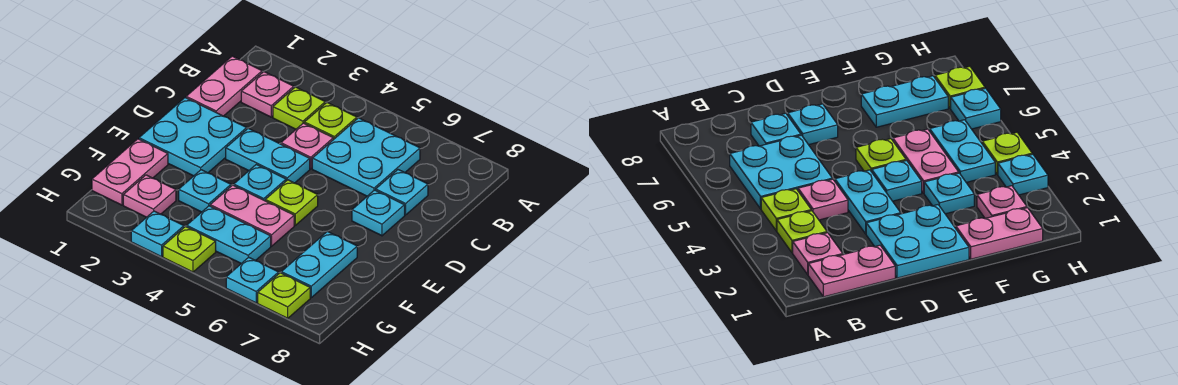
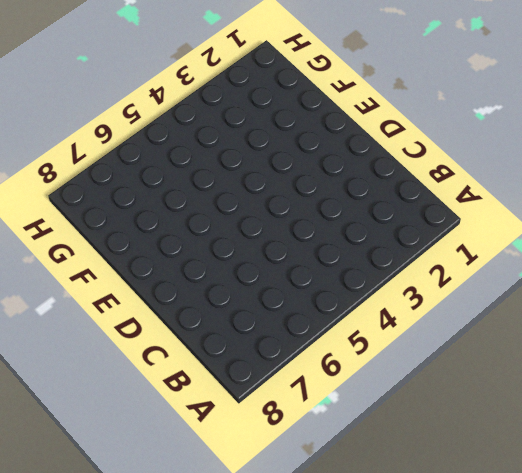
none -> pink plate B1:C1 level 1
none -> pink plate B2 level 1
none -> lime plate B3 level 1

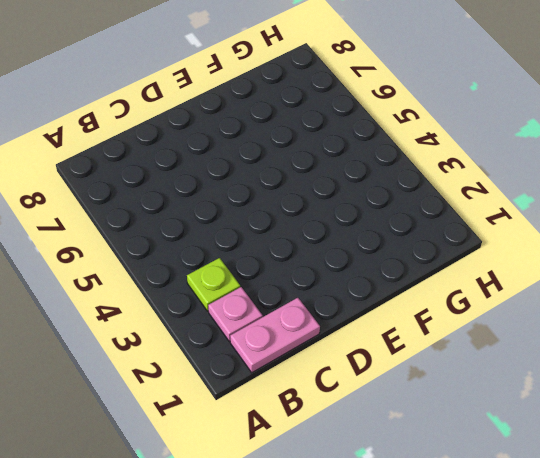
none -> lime plate B4 level 1
none -> cyan plate B5:C6 level 1
none -> pink plate C4 level 1

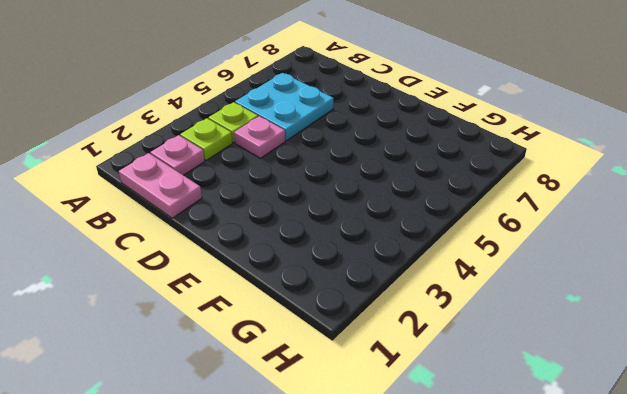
none -> cyan plate C7 level 1
none -> cyan plate D1:E2 level 1
none -> cyan plate D3:D4 level 1

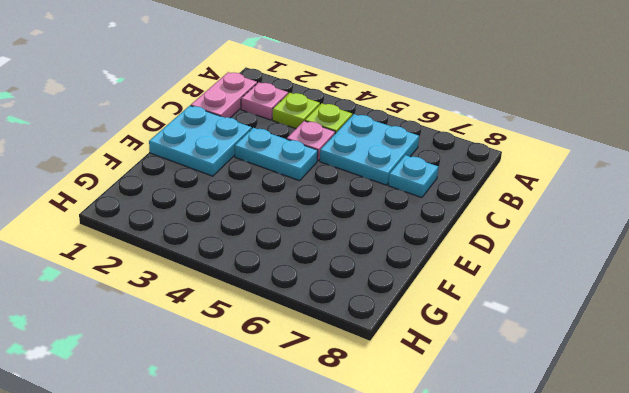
none -> cyan plate D7 level 1
none -> cyan plate E4 level 1
none -> lime plate E5 level 1

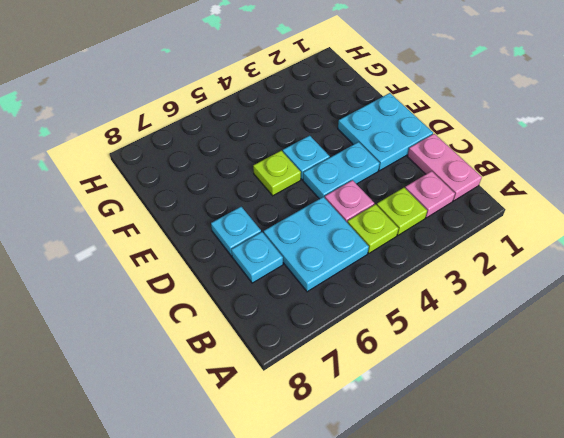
none -> pink plate F1:G1 level 1
none -> cyan plate F3 level 1
none -> pink plate F4:F5 level 1

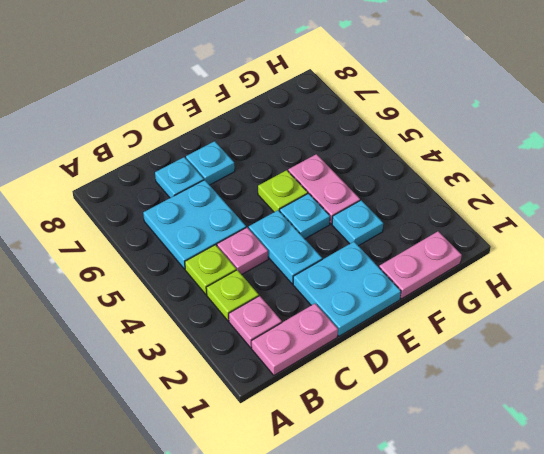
none -> cyan plate F7:G7 level 1
none -> pink plate G2 level 1
none -> cyan plate G4:G5 level 1

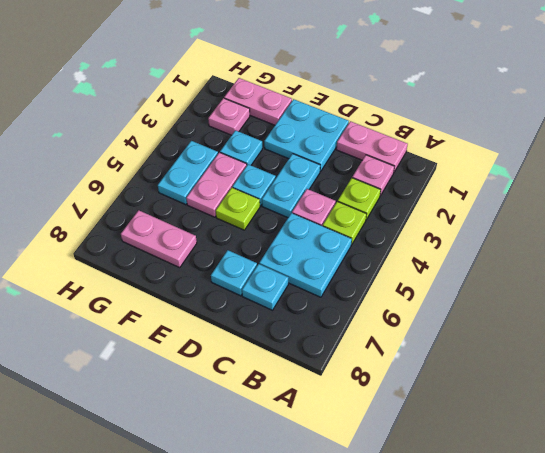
pink plate F7:G7 level 1 -> cyan plate F7:G7 level 1
none -> cyan plate H3 level 1
none -> lime plate H4 level 1
none -> cyan plate H6 level 1

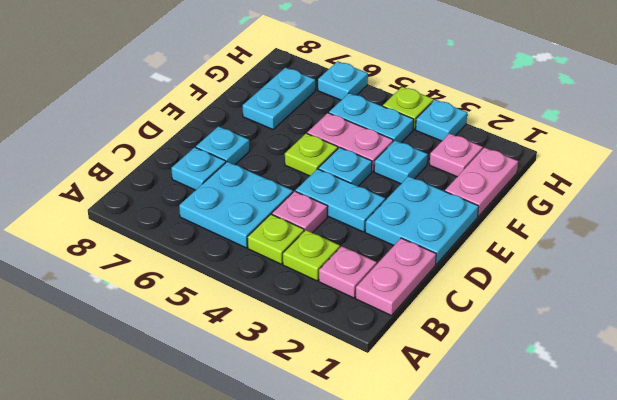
none -> lime plate H7 level 1

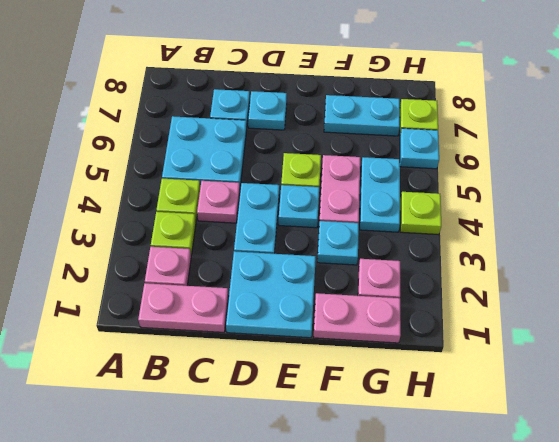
none -> cyan plate H3 level 1

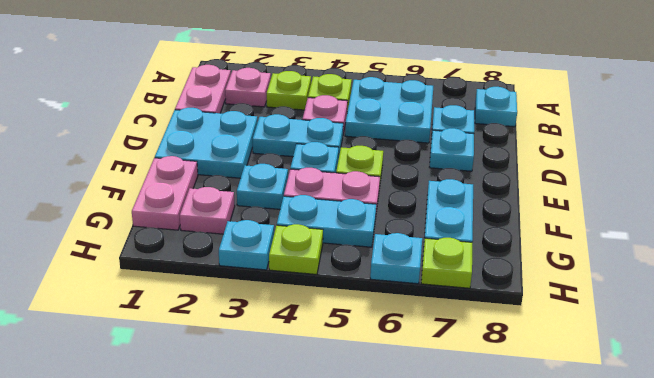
cyan plate B8 level 1 -> none

